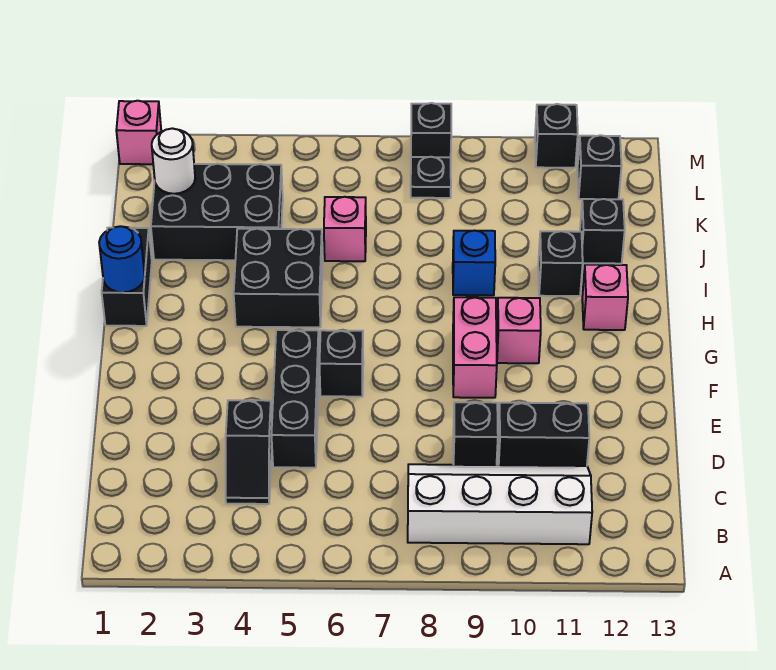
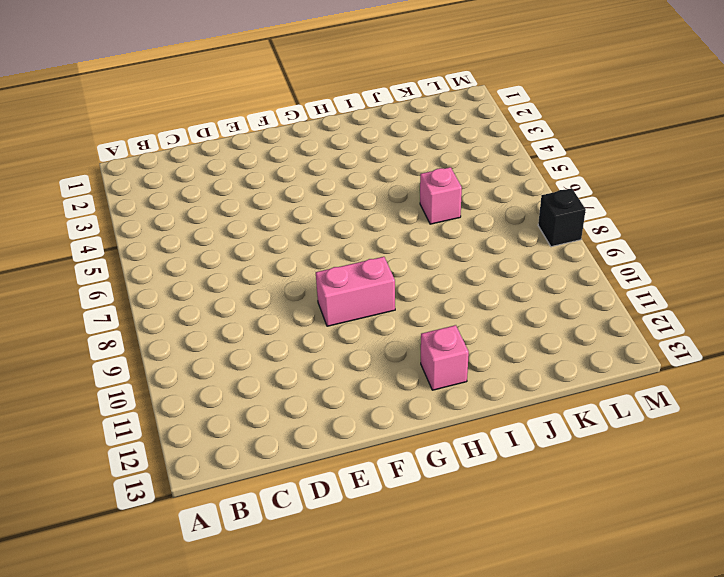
none -> white slope B8:C11 level 1 top B
none -> black slope C4:D4 level 1 top D
none -> black brick D5:F5 level 1

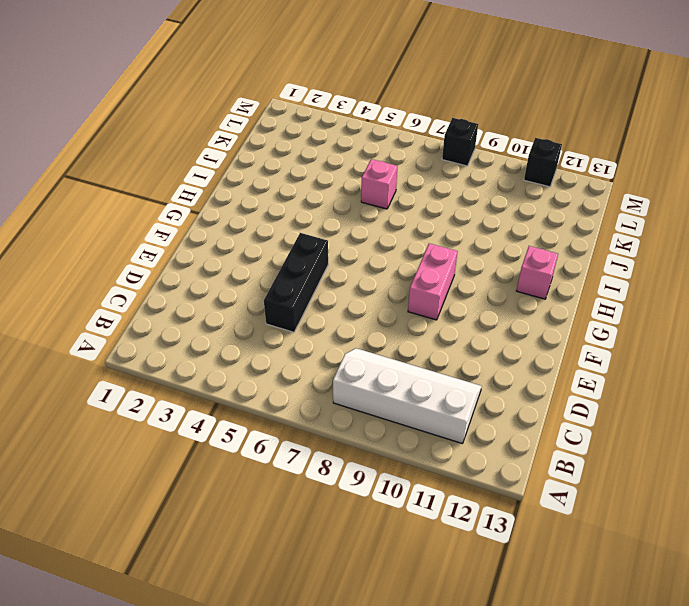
none -> black slope C4:D4 level 1 top D
none -> black brick D9 level 1
none -> black brick D10:D11 level 1

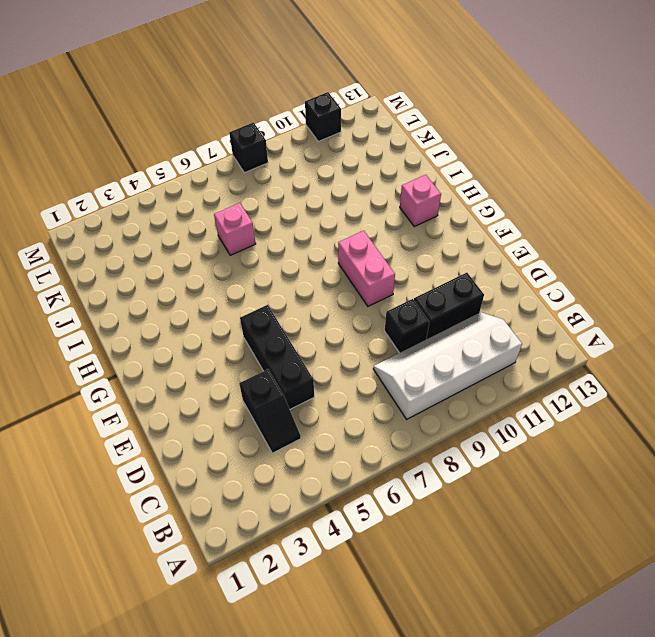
none -> black brick F6 level 1
none -> pink brick G10 level 1
none -> black brick H1:I1 level 1

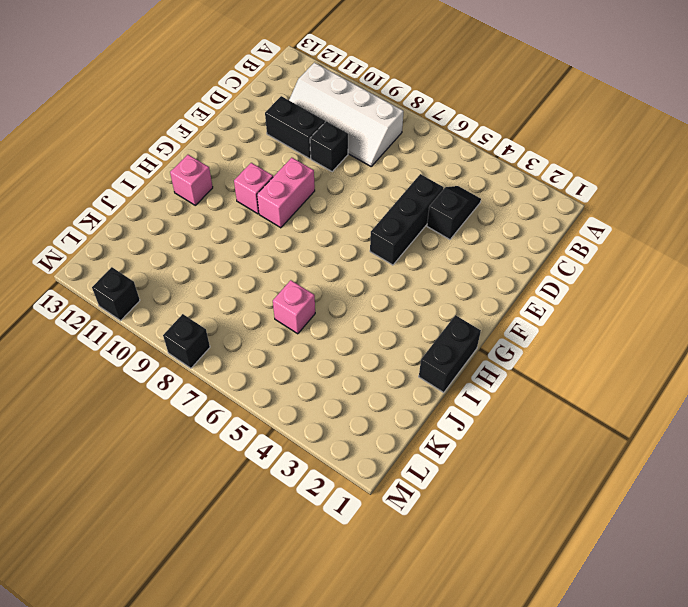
none -> black brick F6 level 1
none -> black brick H4:I5 level 1
none -> blue brick I9 level 1

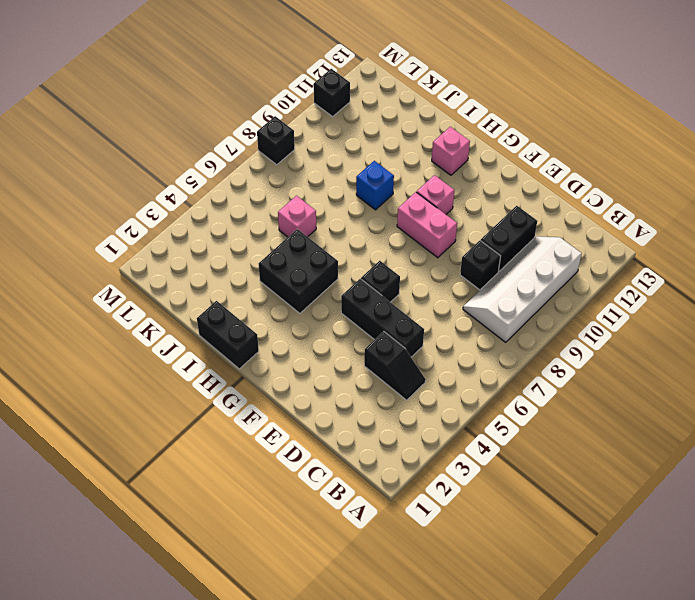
none -> black brick I11 level 1
none -> black brick J2:K4 level 1
none -> black brick J12 level 1

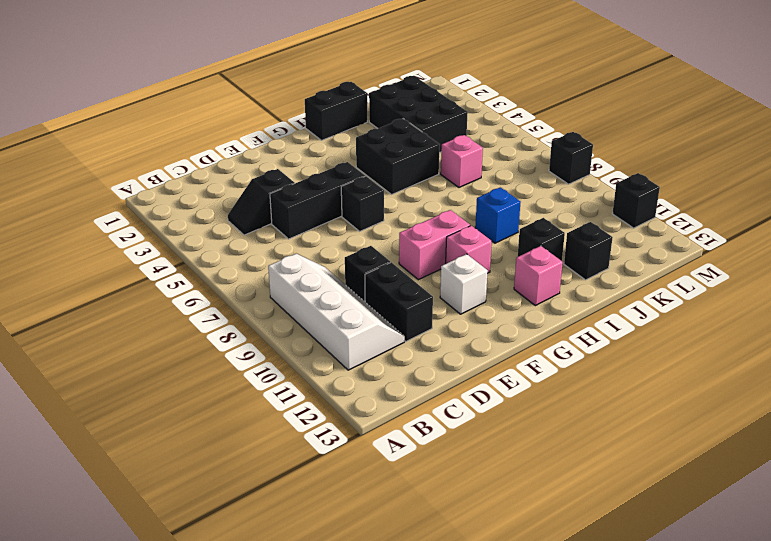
white brick F11 level 1 -> none
none -> black plate L8 level 1
none -> black brick L12 level 1
none -> pink brick M1 level 1

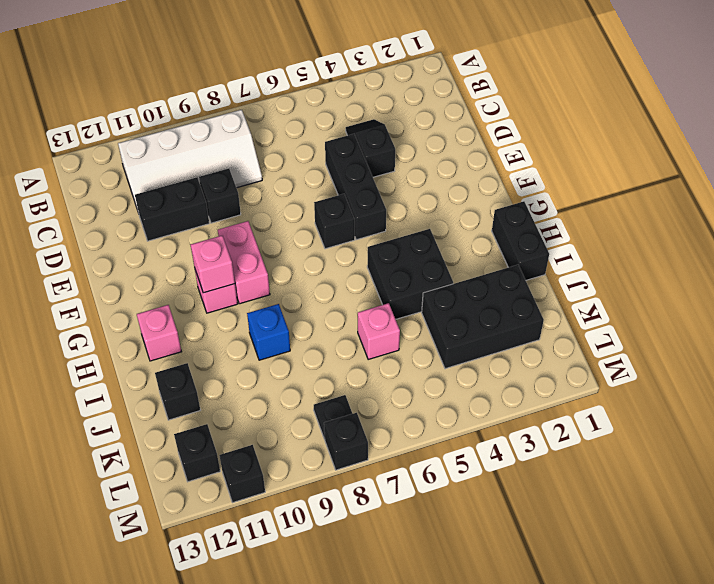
pink brick G10 level 2 -> pink brick M1 level 1
none -> black brick I11 level 1
none -> blue round brick H1 level 2
none -> white round brick K2 level 2

